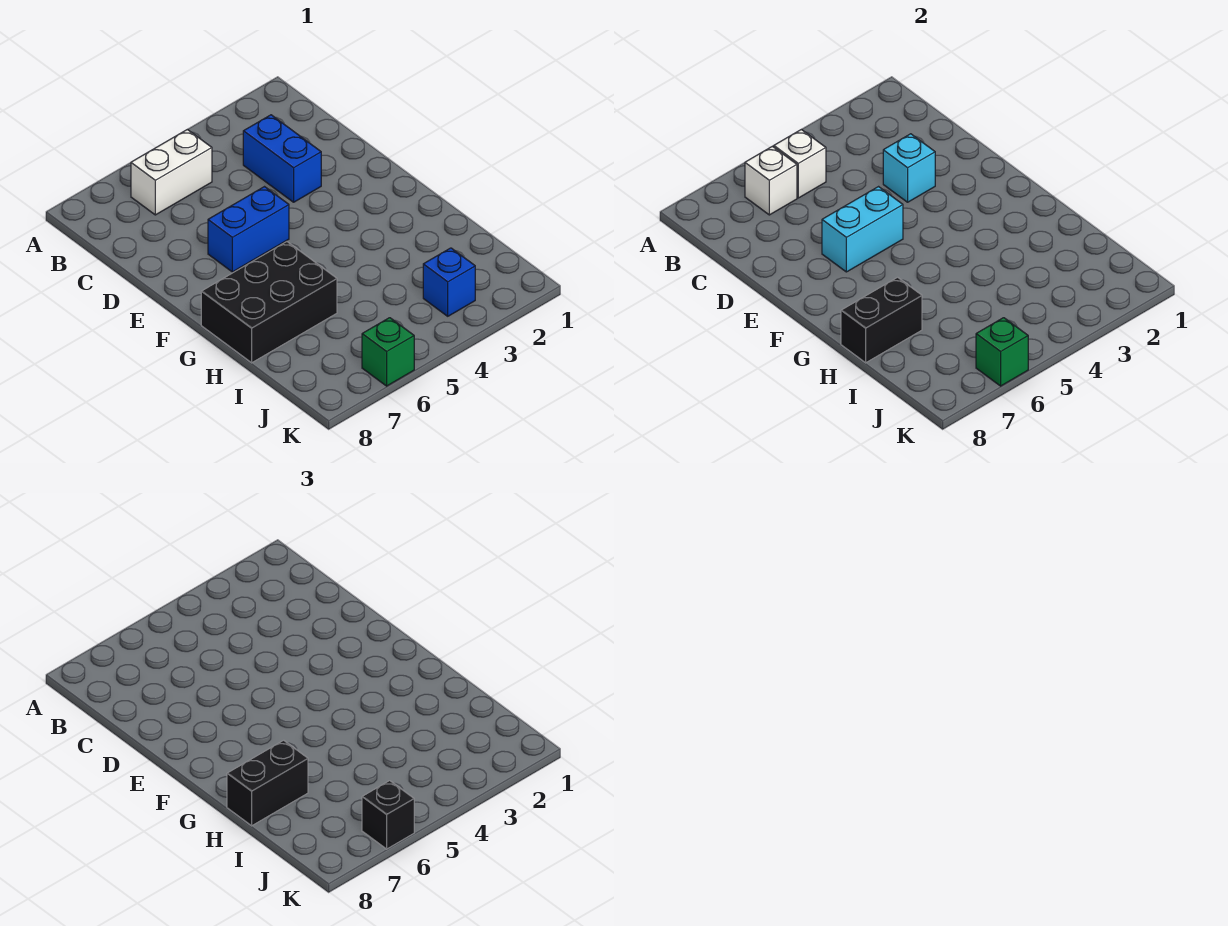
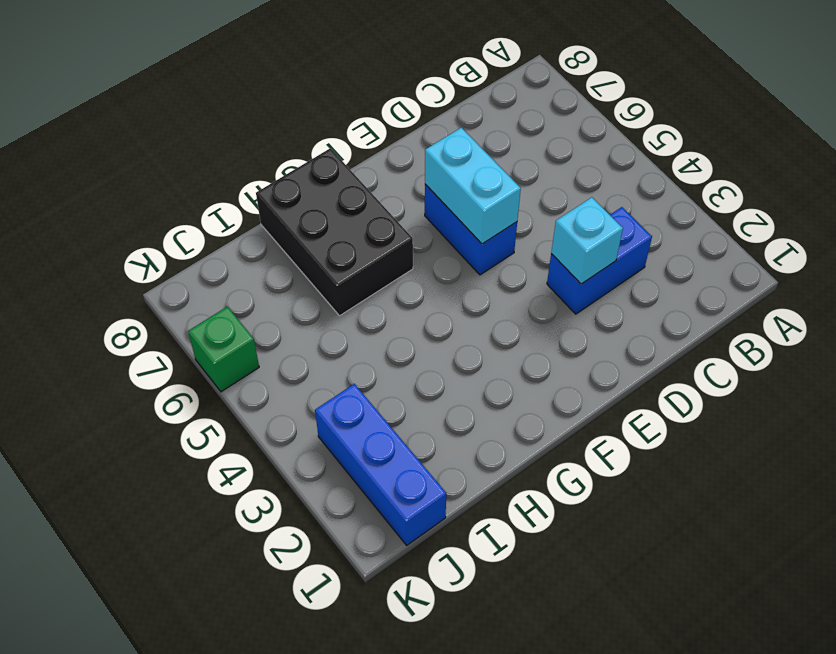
blue brick J1:J3 level 1 -> blue brick J3 level 1
none -> white brick B5:B6 level 1
none -> white brick B5 level 2
none -> white brick B6 level 2

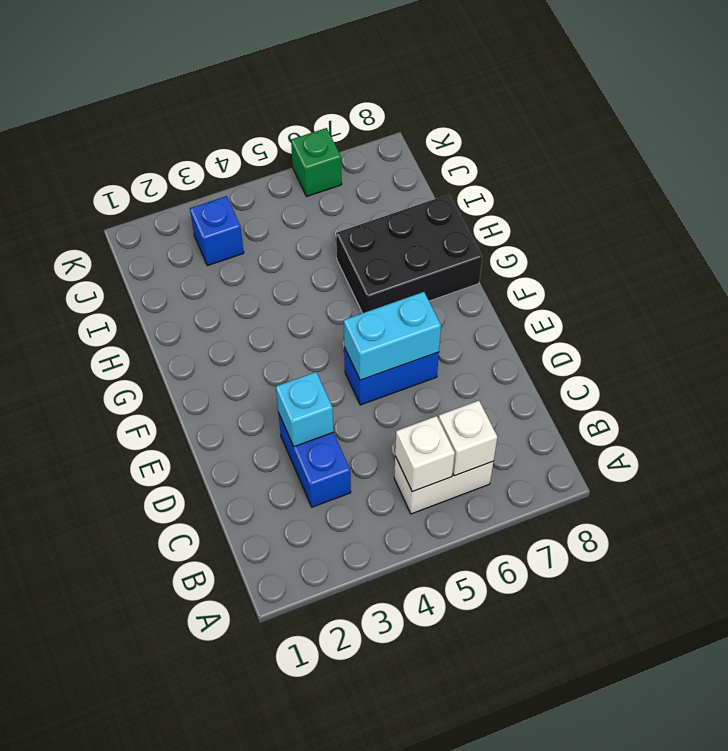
none -> black brick H7:H8 level 2
none -> green brick K6 level 2
none -> black brick H7:H8 level 3

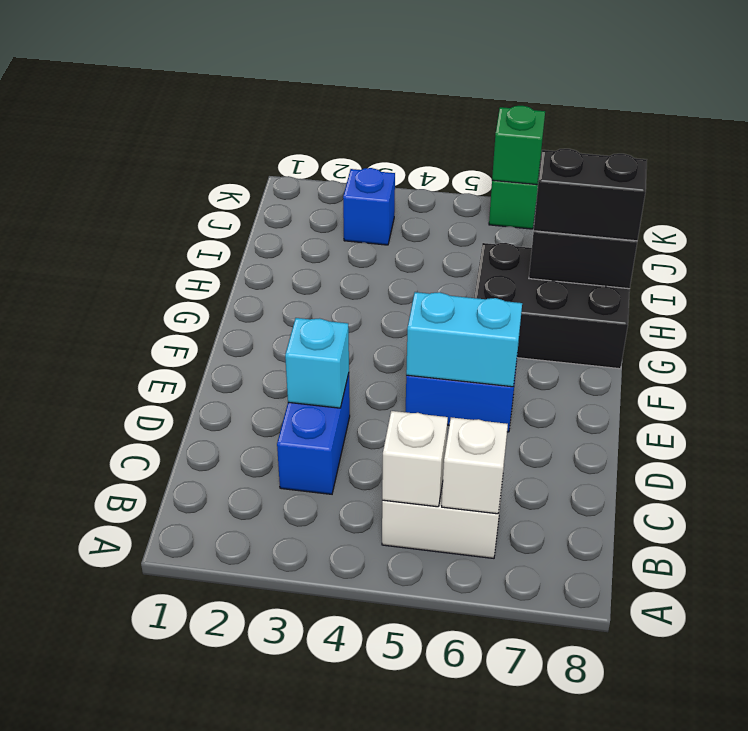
none -> black brick K6 level 3

